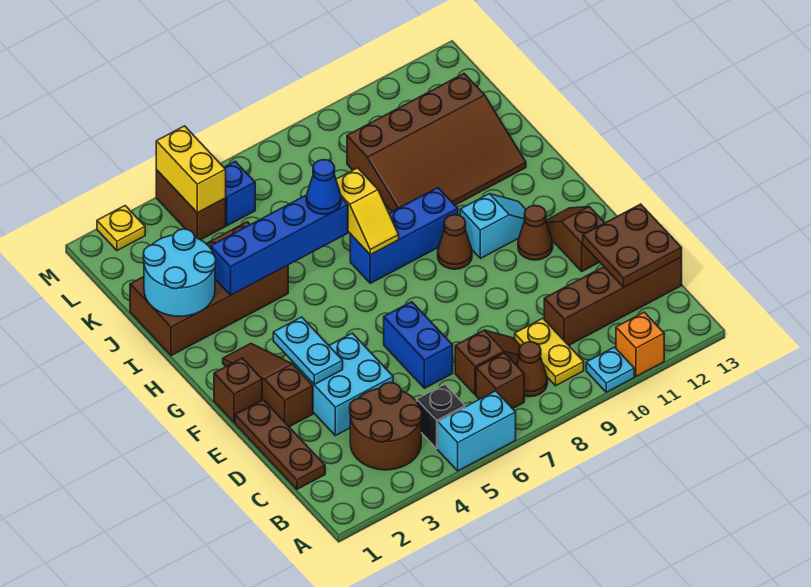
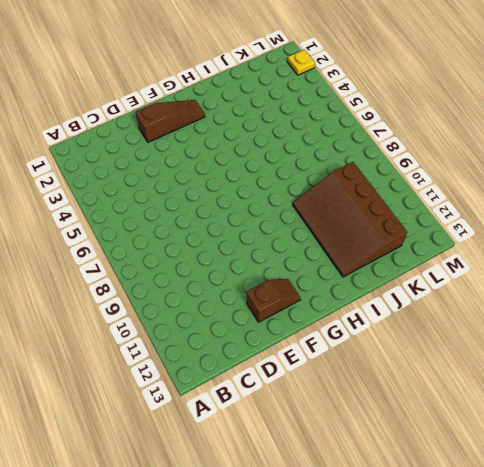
none -> cyan brick A5:A6 level 1
none -> cyan plate A10 level 1
none -> orange brick A11 level 1
none -> brown round brick B3:C4 level 1

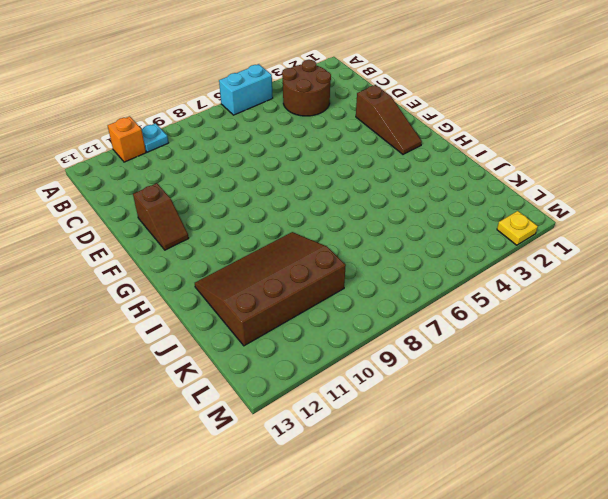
none -> black brick B5 level 1
none -> brown brick B7 level 1
none -> brown cone B8 level 1
none -> yellow plate B9:C9 level 1

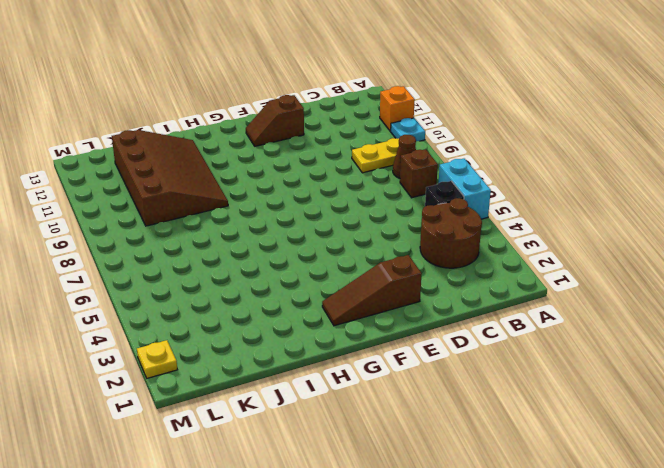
none -> brown plate C1:E1 level 1
none -> brown slope C7:C8 level 1 top 7
none -> brown brick C10:C13 level 1
none -> cyan brick D3:E4 level 1

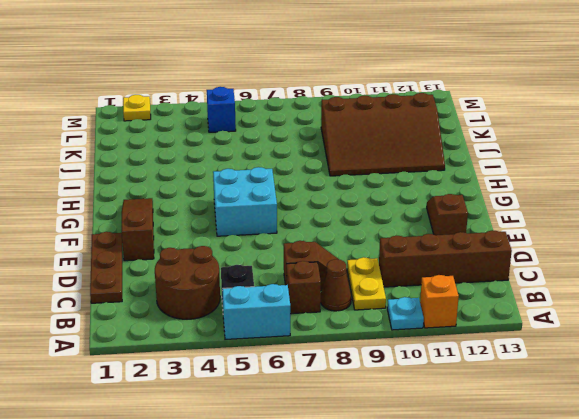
cyan brick F5:G6 level 1 -> cyan brick D3:E4 level 1
none -> blue brick D6:E6 level 1
none -> brown brick F1 level 1
none -> brown cone F11 level 1
none -> brown cone G9 level 1

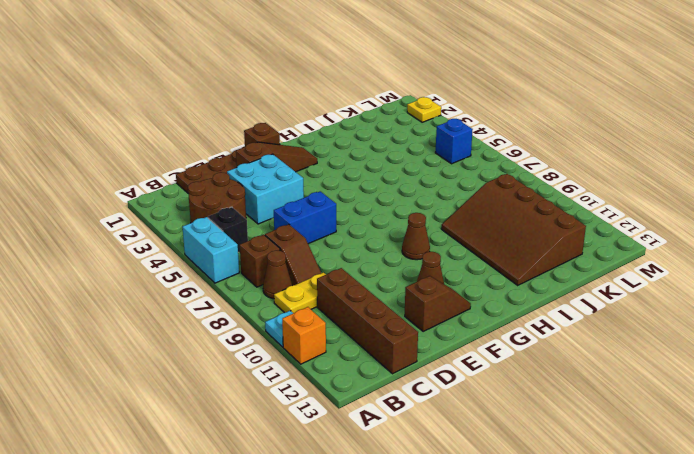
none -> cyan slope G10:G11 level 1 top 10
none -> blue brick H7:H9 level 1
none -> brown brick I1:J4 level 1
none -> brown brick L4:M4 level 1

